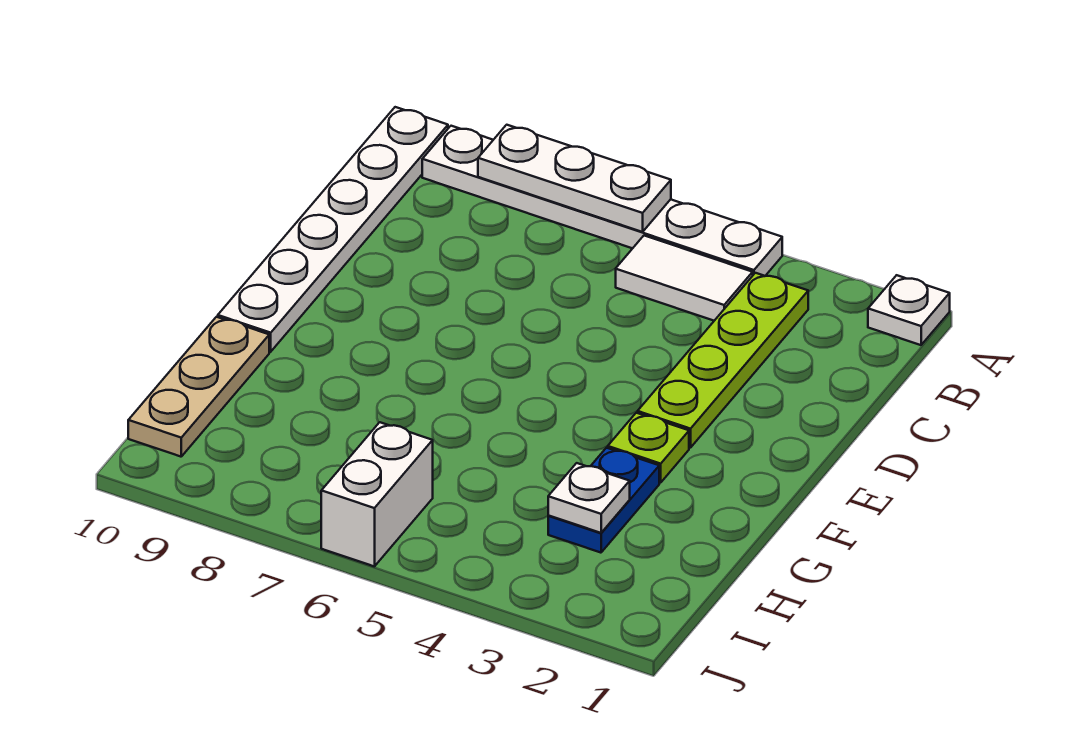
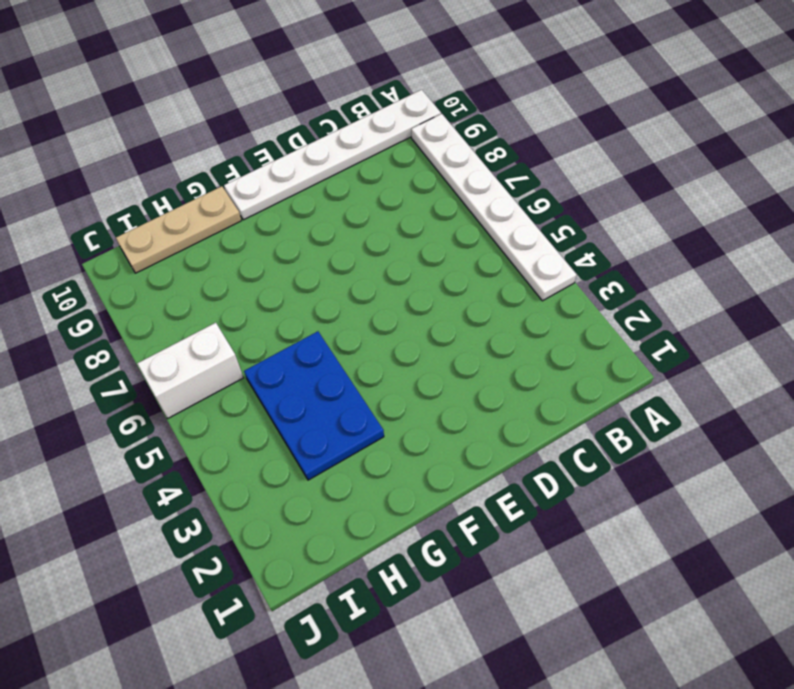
blue plate G3:H5 level 1 -> blue plate G3:H3 level 1
none -> white plate A1 level 1
none -> lime plate B3:E3 level 1

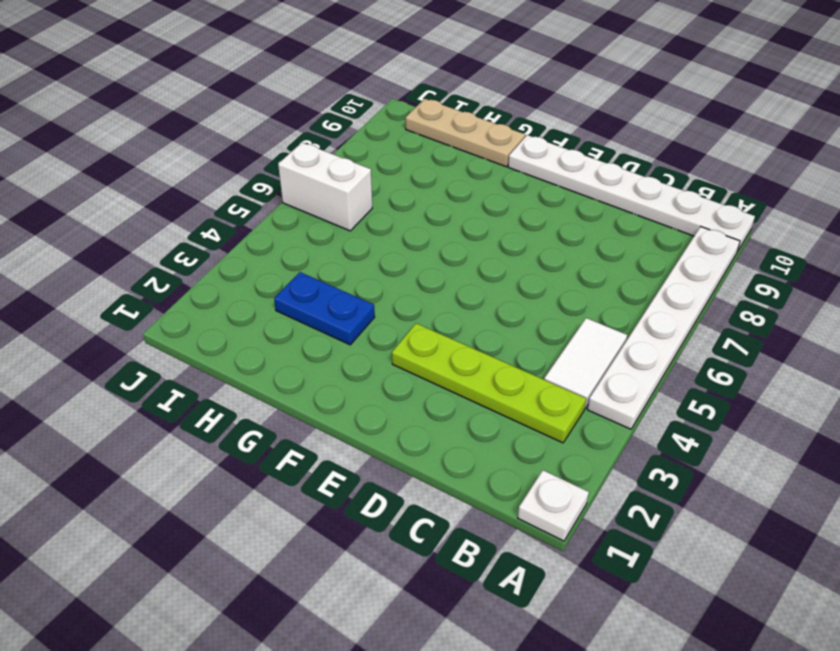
none -> lime plate F3 level 1
none -> white plate A6:A8 level 2

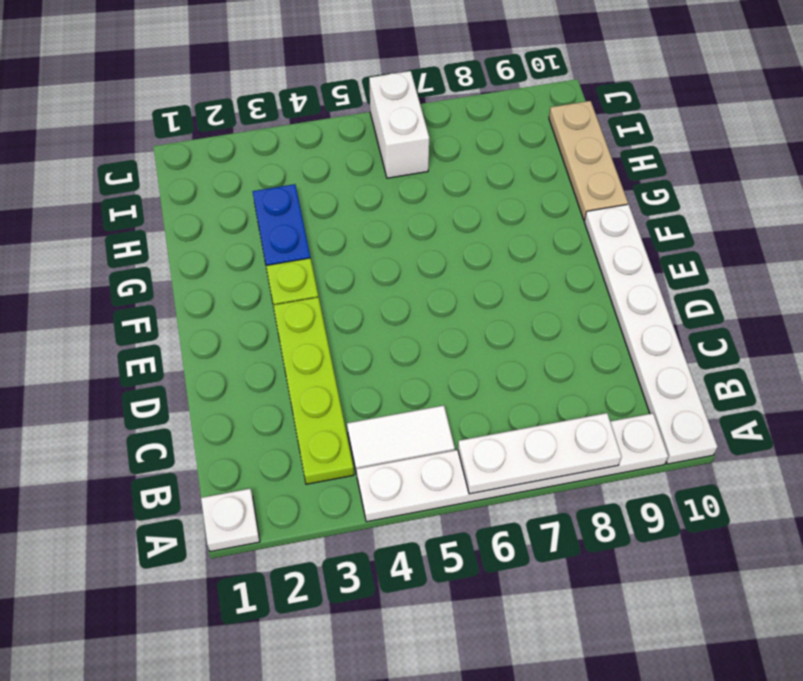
none -> white plate H3 level 2

